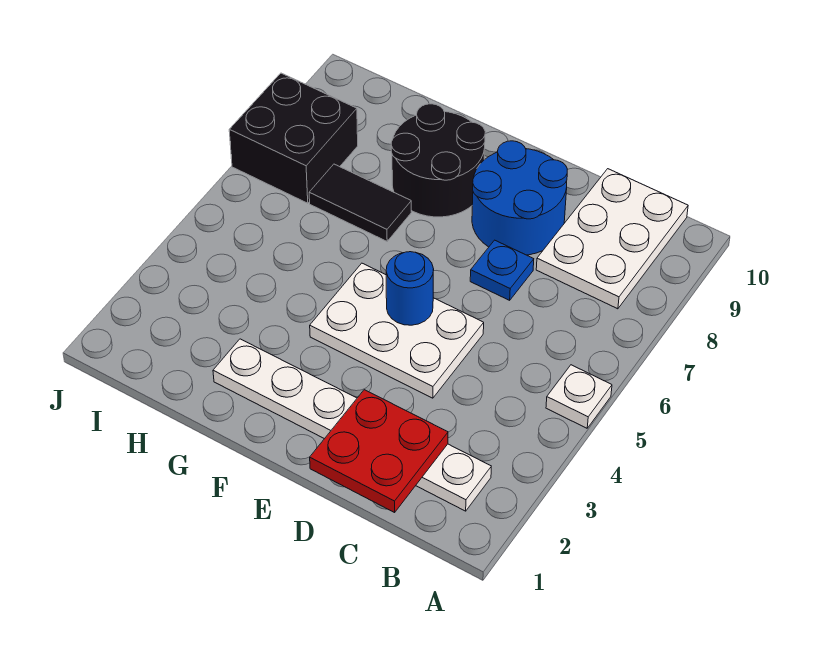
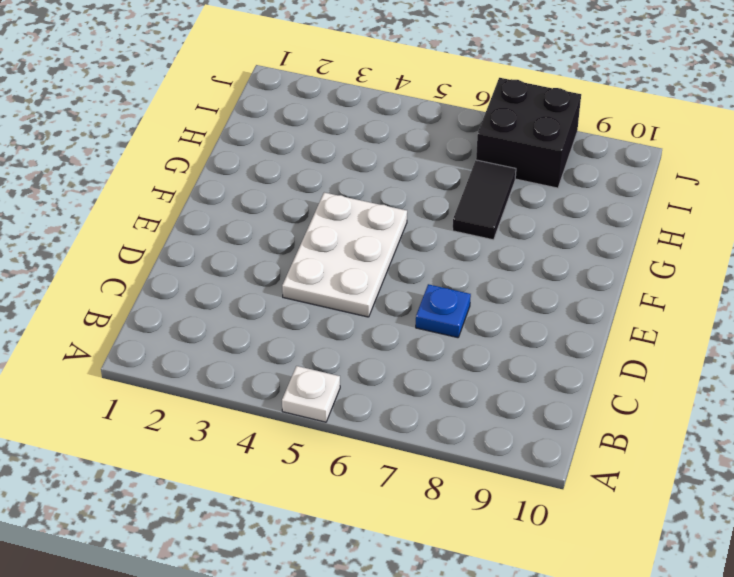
none -> white plate B2:G2 level 1
none -> white plate B8:C10 level 1

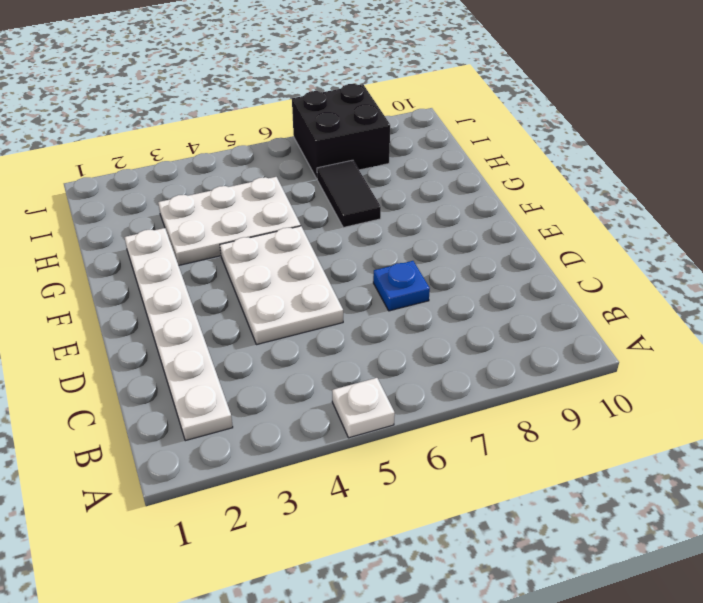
white plate G3:H5 level 1 -> white plate B8:C10 level 1
none -> blue round brick D8:E9 level 1
none -> black round brick F8:G9 level 1

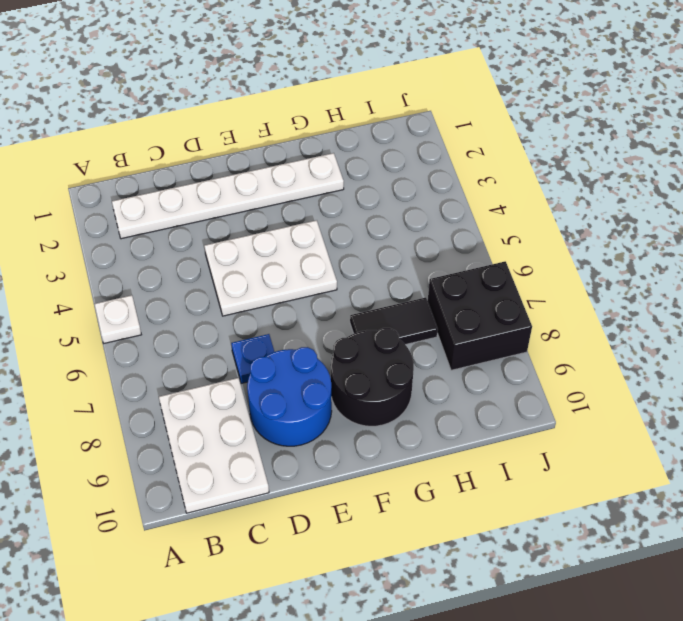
none -> red plate C1:D2 level 2
none -> blue round brick E5 level 2

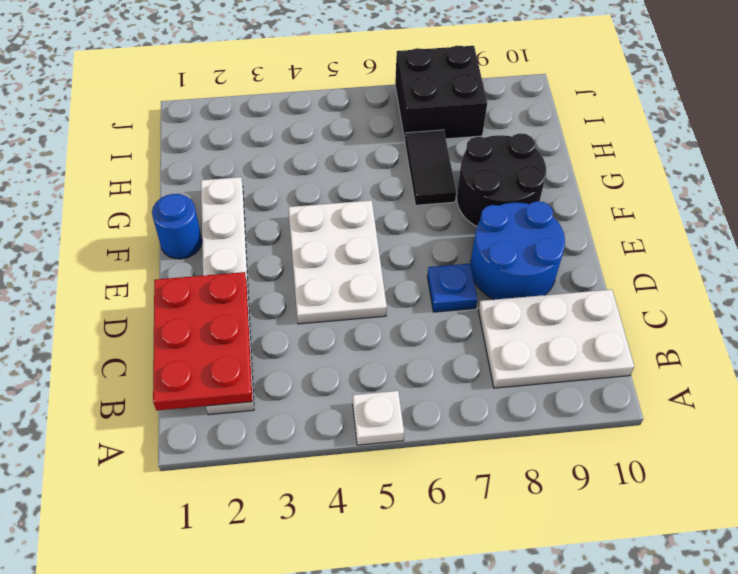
red plate B1:D2 level 2 -> red plate C1:D2 level 2
blue round brick F1 level 1 -> blue round brick E5 level 2

